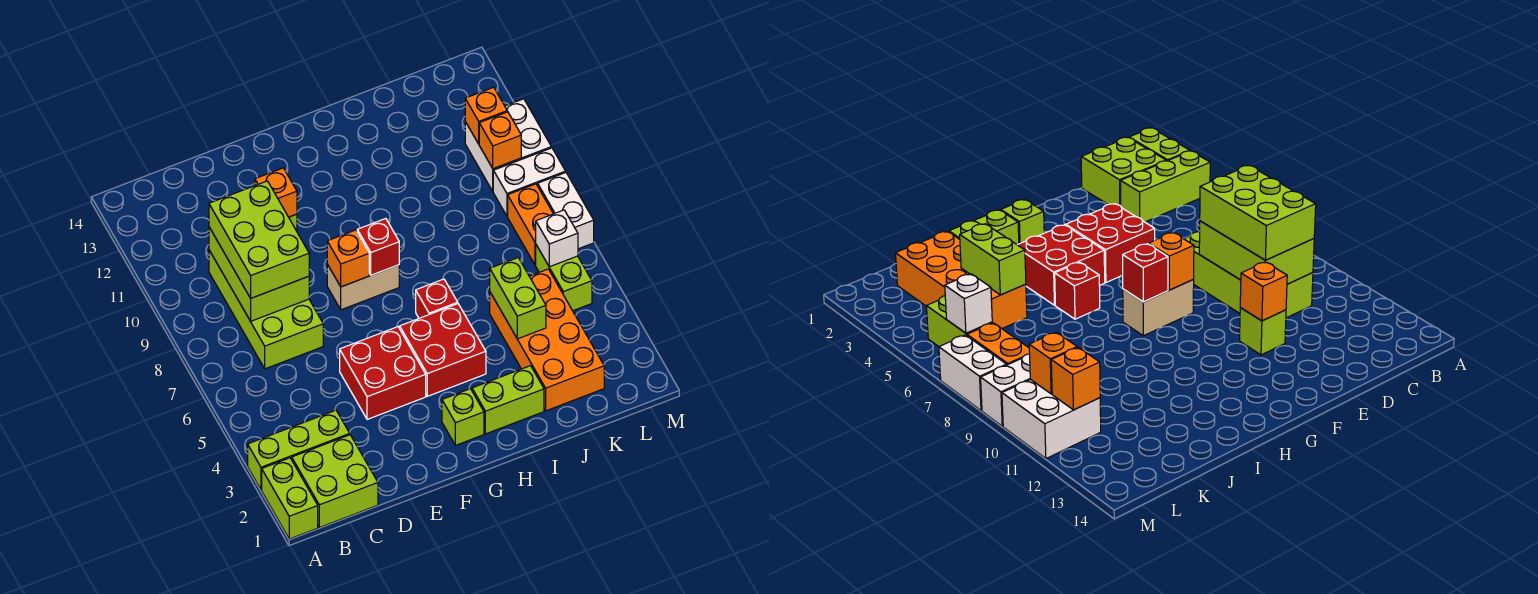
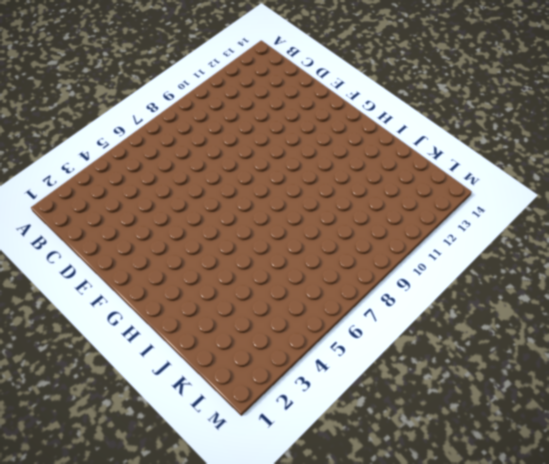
none -> lime brick A1:A2 level 1
none -> lime brick A3:C3 level 1
none -> lime brick B1:C2 level 1

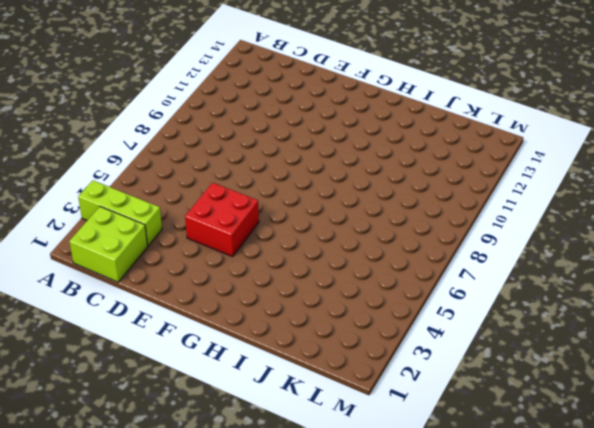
none -> lime brick A1:A2 level 1
none -> lime brick C7:D10 level 1
none -> lime brick E11 level 1

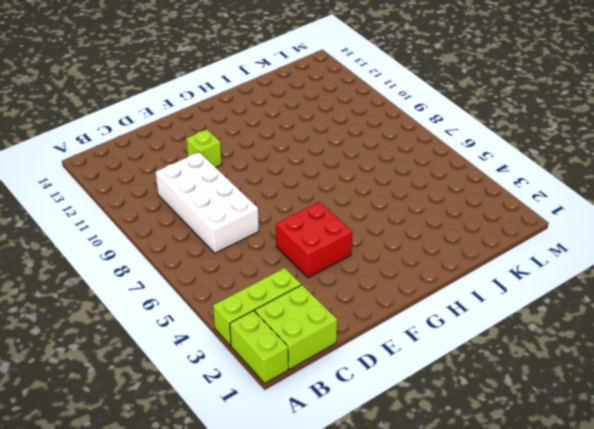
white brick C7:D10 level 1 -> lime brick C7:D10 level 1
none -> tan brick F8:G8 level 1
none -> lime brick G2 level 1
none -> red brick G4:H5 level 1

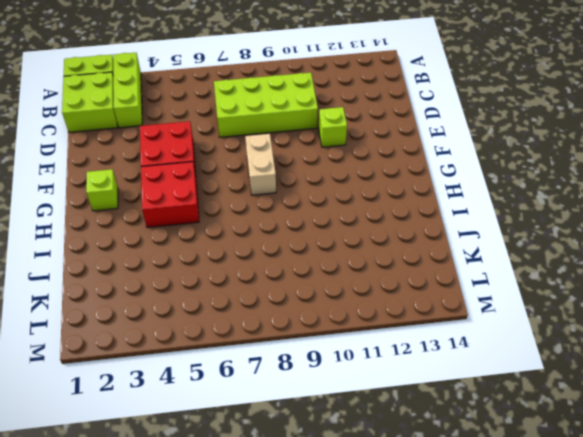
none -> lime brick H2:I2 level 1
none -> red brick H6 level 1
none -> orange brick J2:K5 level 1

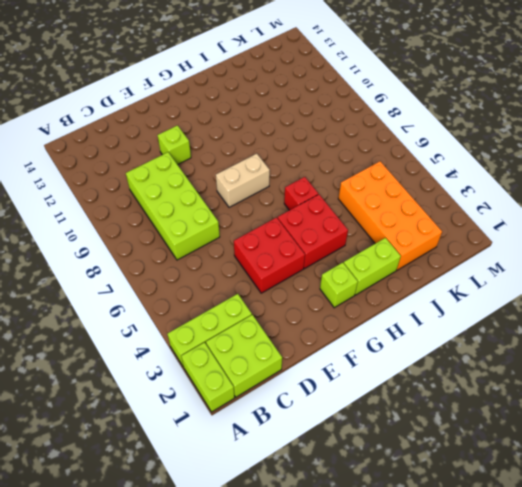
none -> lime brick L5:L6 level 1
none -> orange brick L7:L8 level 1
none -> white brick L9:M9 level 1

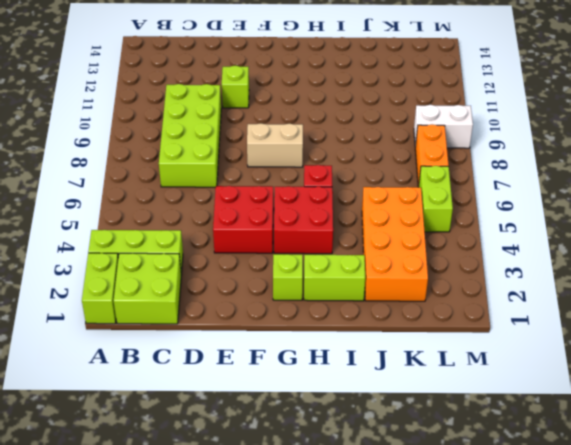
none -> white brick L10:M11 level 1
none -> white brick M7:M8 level 1
none -> lime brick C8:D10 level 2

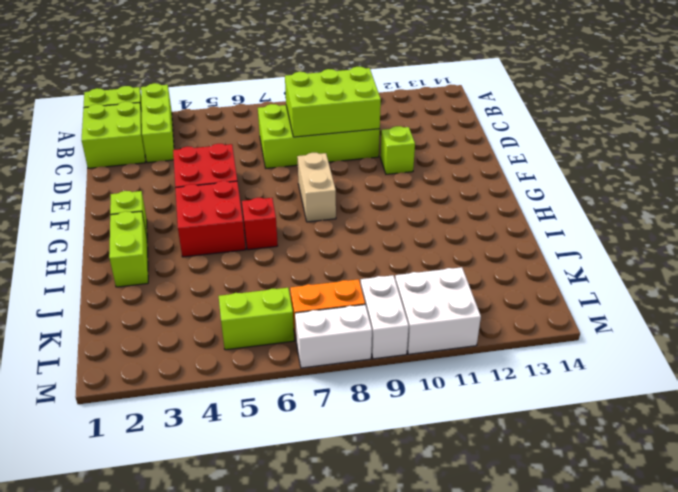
none -> orange brick J2:K5 level 1
none -> orange brick E11 level 2
none -> orange brick F8 level 2

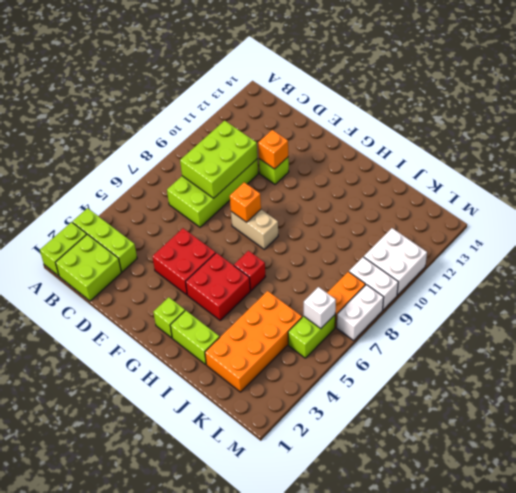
none -> red brick G8 level 2
none -> lime brick J4:J5 level 2
none -> orange brick L10 level 2

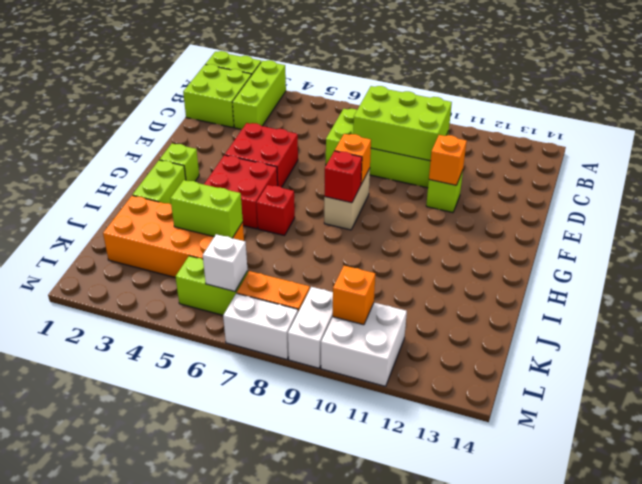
none -> orange brick L11 level 2
none -> lime brick C8:D10 level 3

